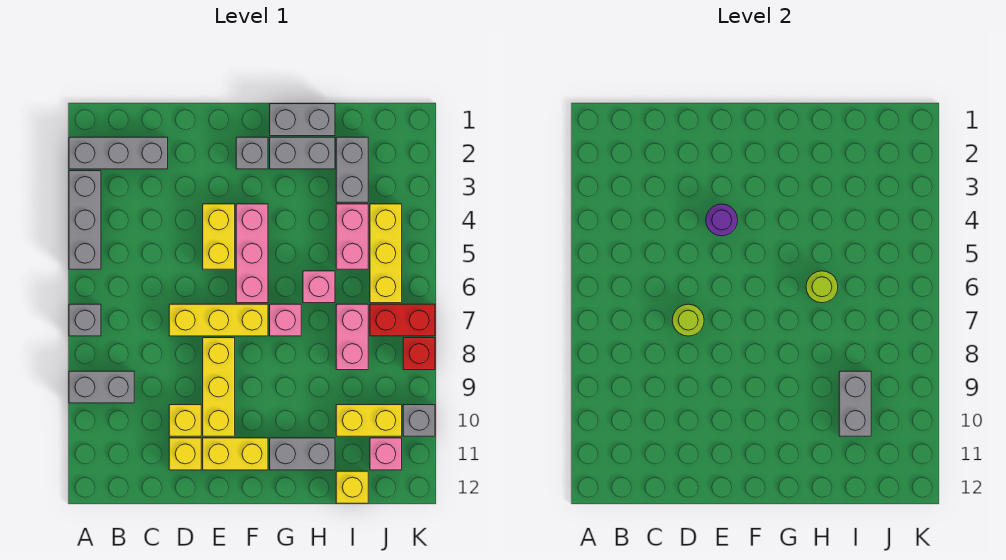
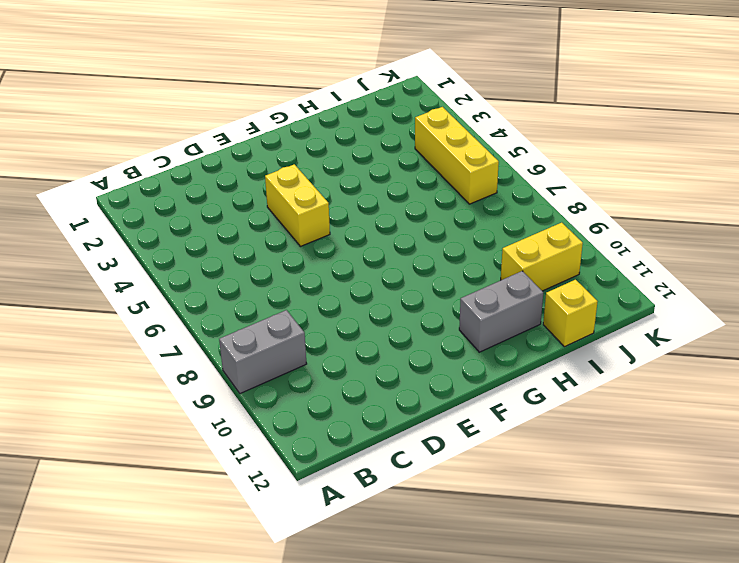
none -> grey brick A2:C2 level 1
none -> grey brick A3:A5 level 1
none -> grey brick A7 level 1
none -> yellow brick D7:F7 level 1

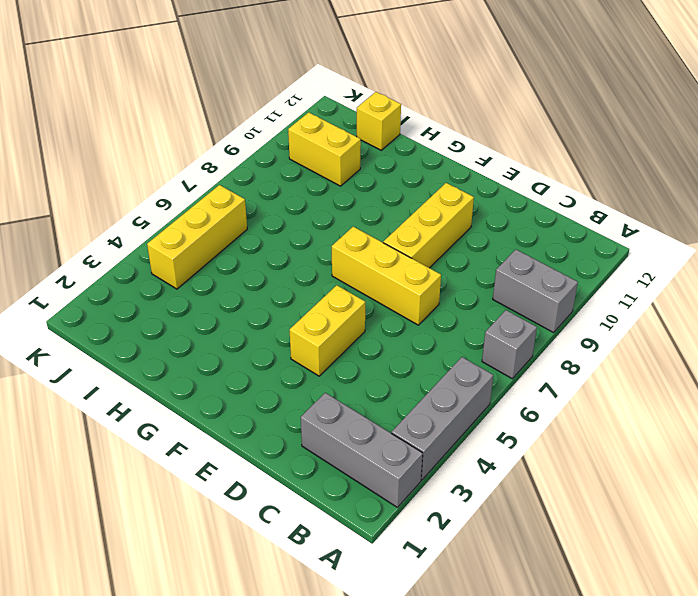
none -> yellow brick D10 level 1
none -> yellow brick D11 level 1
none -> yellow brick E11:F11 level 1
none -> grey brick F2 level 1

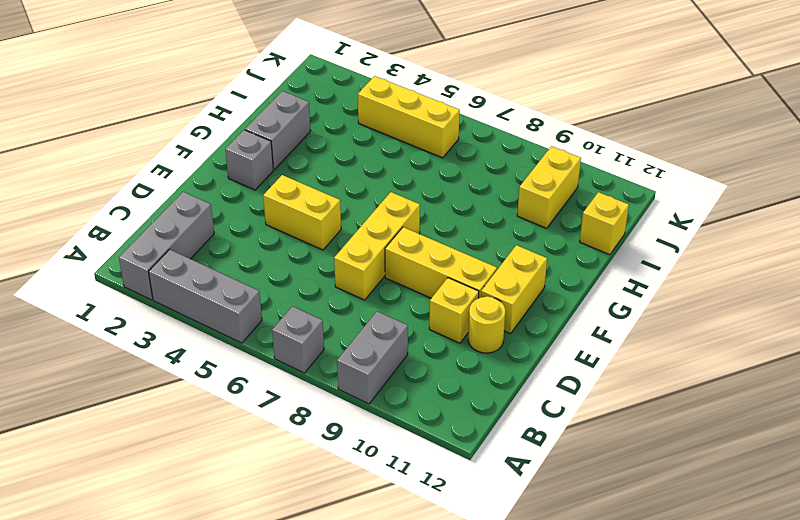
yellow round brick D11 level 1 -> yellow brick D11 level 1
none -> pink brick F4:F6 level 1
none -> grey brick G1:H1 level 1
none -> pink brick G7 level 1
none -> grey brick G11:H11 level 1

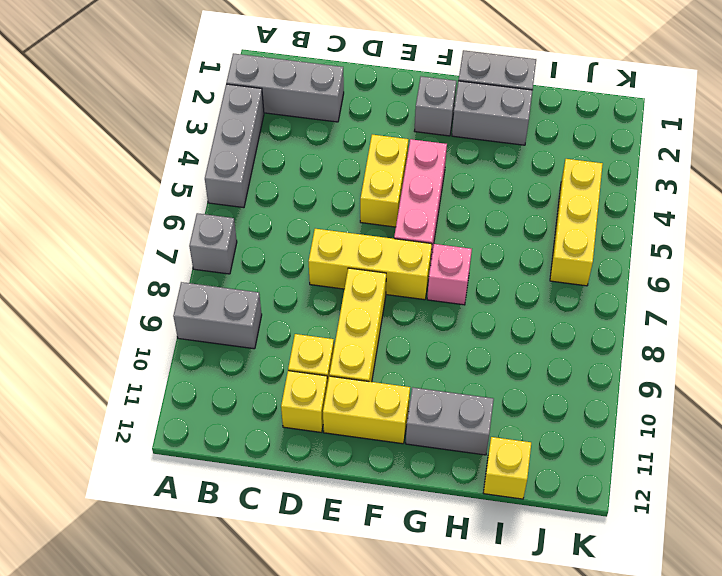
none -> pink brick H6 level 1
none -> grey brick I2:I3 level 1
none -> pink brick I4:I5 level 1
none -> pink brick I7:I8 level 1

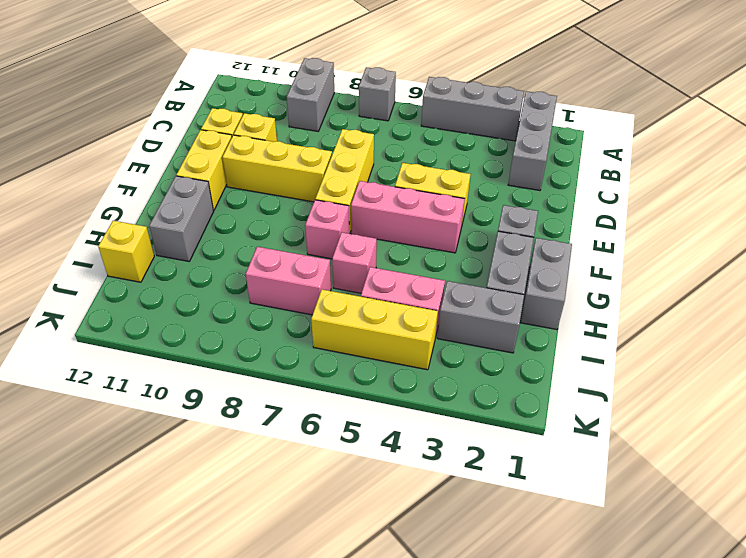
none -> yellow brick I10:J10 level 1
none -> red brick J7:K7 level 1
none -> pink brick J11 level 1
none -> red brick K8 level 1

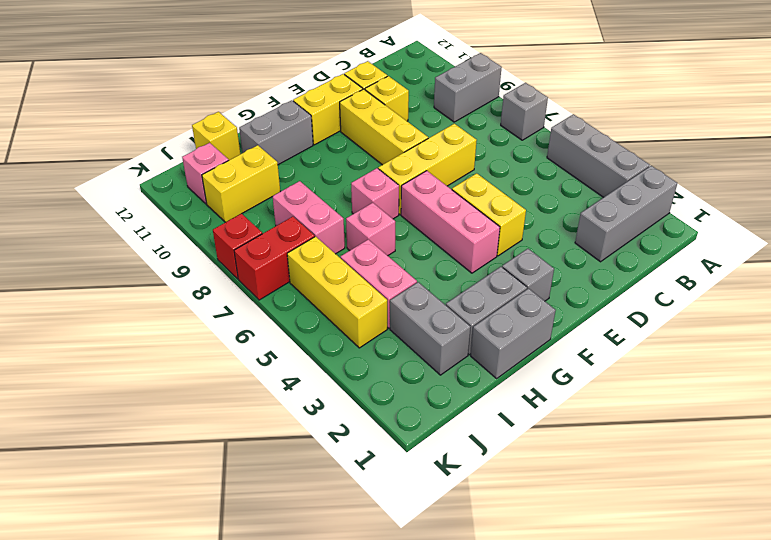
none -> grey brick K10 level 1
none -> lime round brick D7 level 2
none -> purple round brick E4 level 2
none -> lime round brick H6 level 2

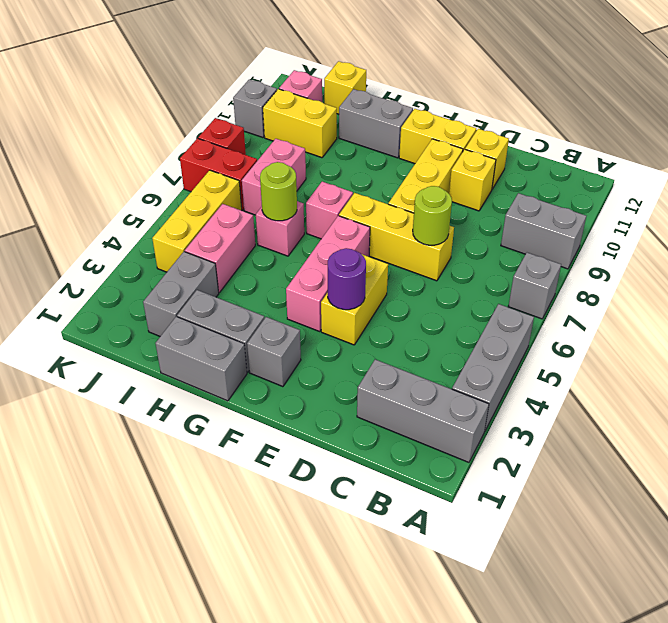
none -> grey brick I9:I10 level 2

